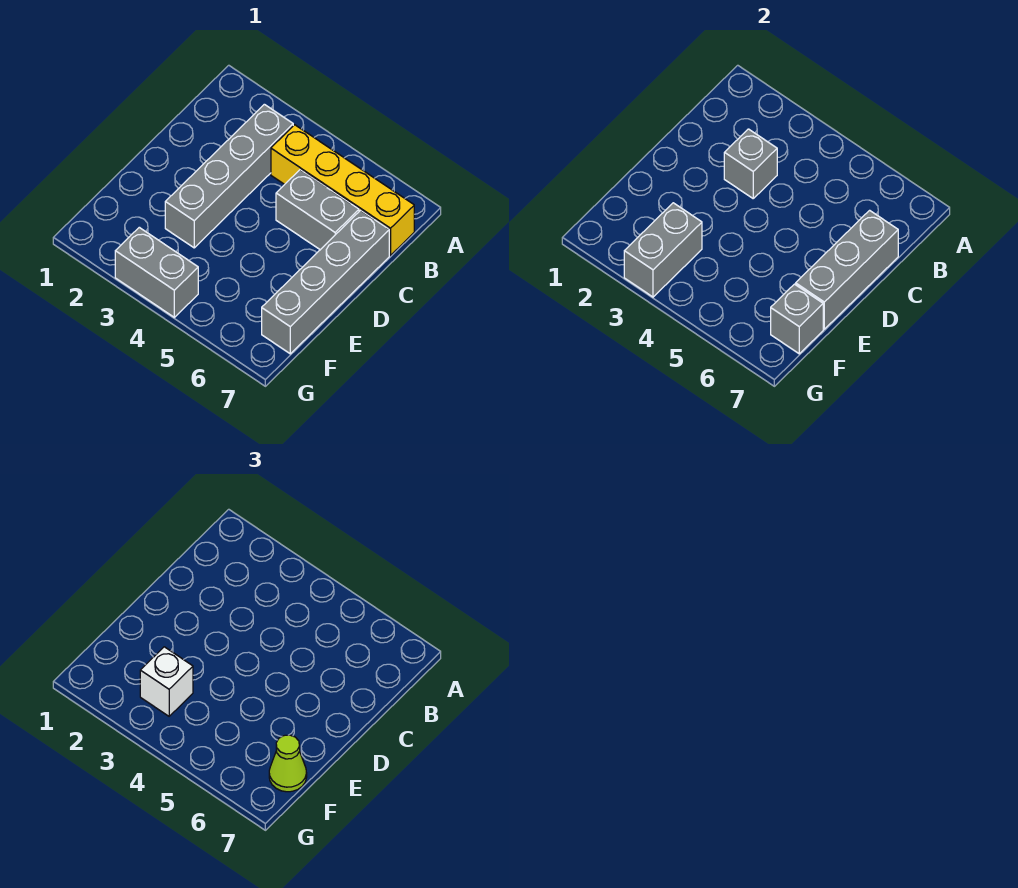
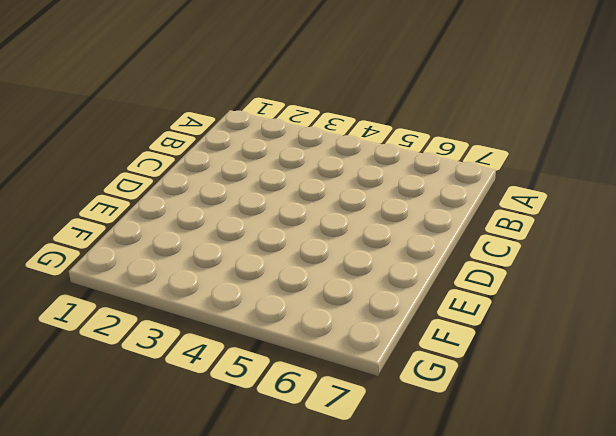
none -> grey brick B3:E3 level 1
none -> yellow brick B4:B7 level 1

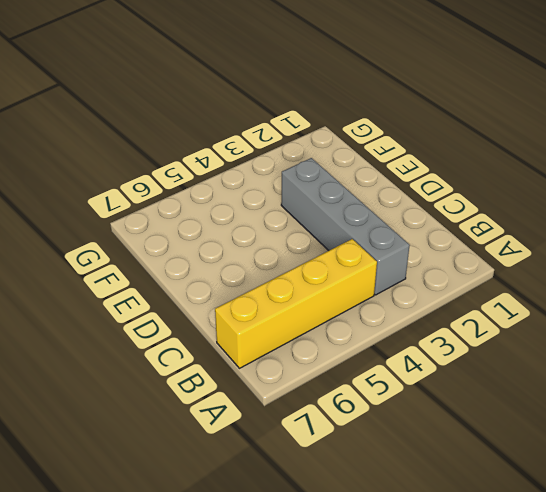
none -> grey brick C5:C6 level 1
none -> grey brick C7:F7 level 1

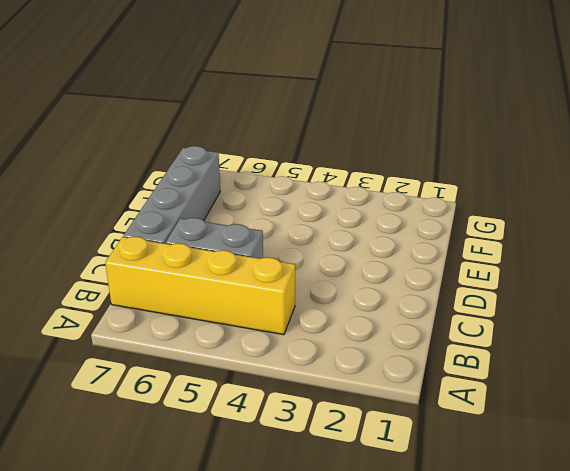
none -> grey brick B3:E3 level 1
none -> grey brick G3:G4 level 1

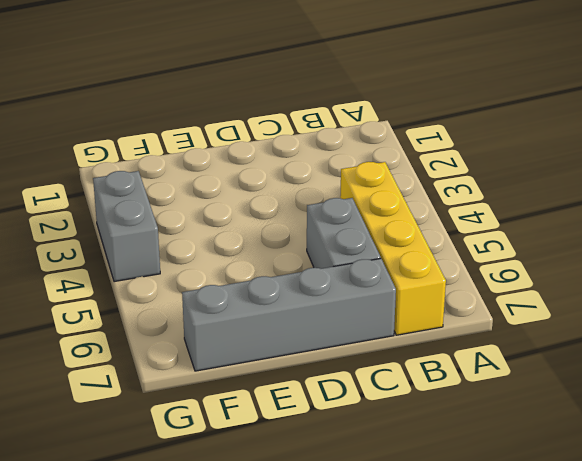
none -> grey brick B3:E3 level 1
none -> grey brick C3 level 2

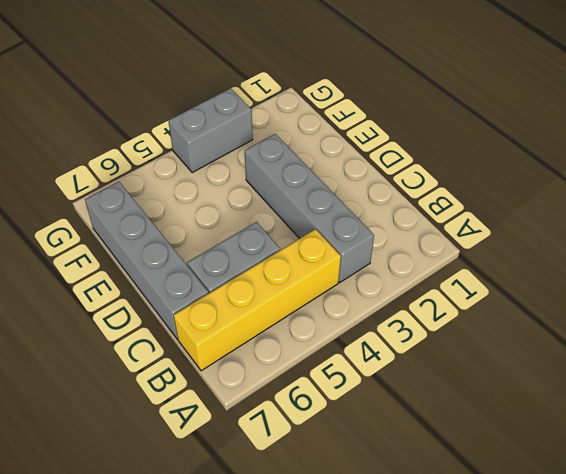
none -> grey brick C3 level 2
none -> grey brick C7:E7 level 2

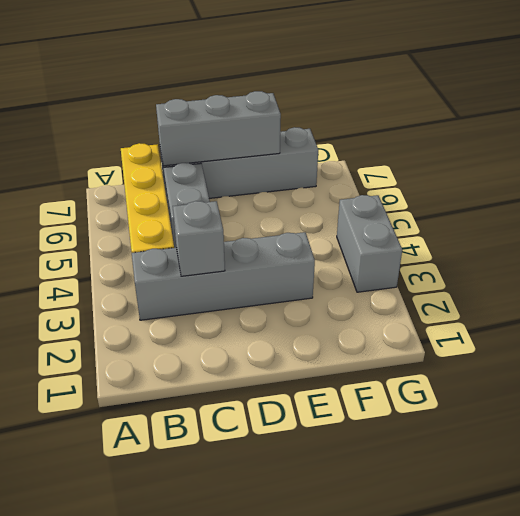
none -> grey brick F3:G3 level 2
none -> grey brick F7 level 2

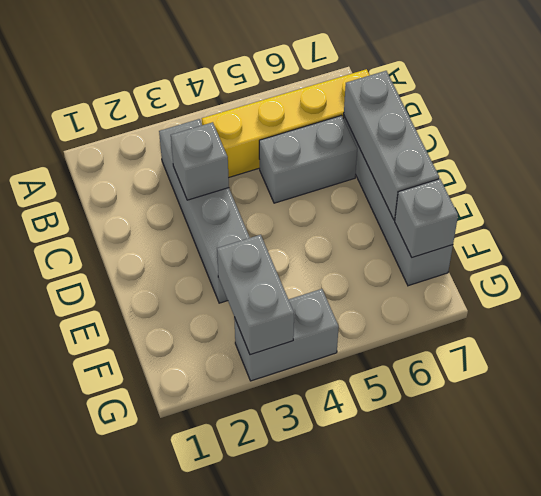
none -> white brick F3 level 3
none -> lime cone F7 level 3

